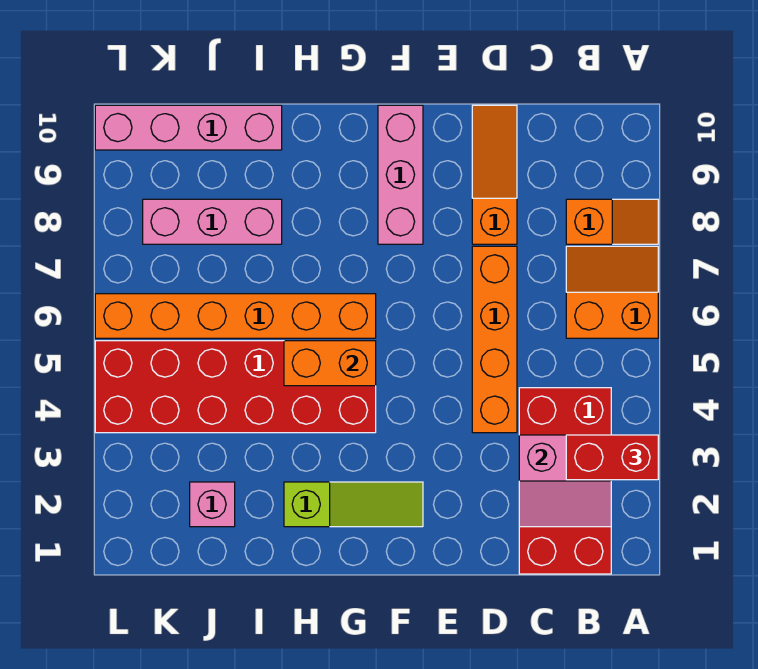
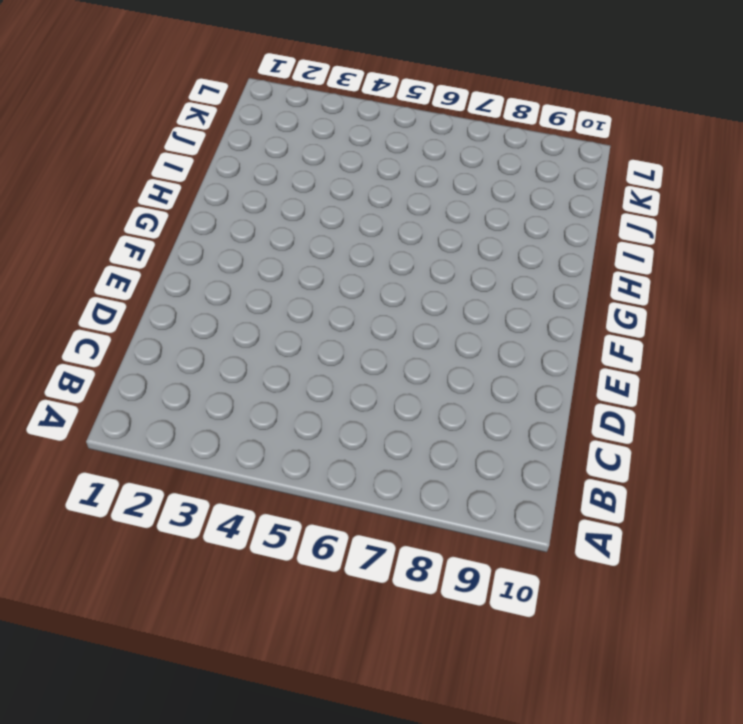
none -> orange slope A6:B7 level 1 top 6
none -> orange slope A8:B8 level 1 top B
none -> red brick B1:C4 level 1

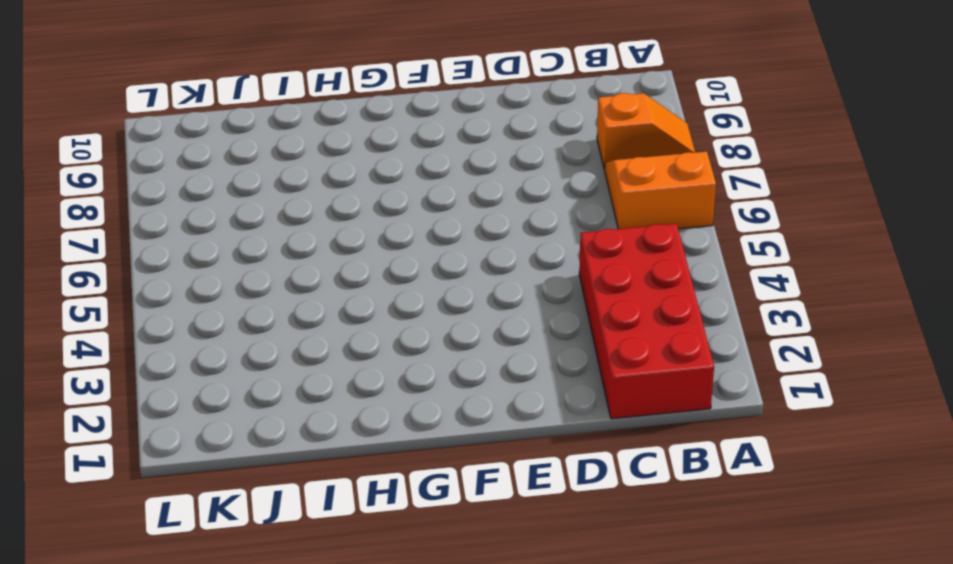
none -> orange brick D4:D7 level 1
none -> orange slope D8:D10 level 1 top 8
none -> lime slope F2:H2 level 1 top H

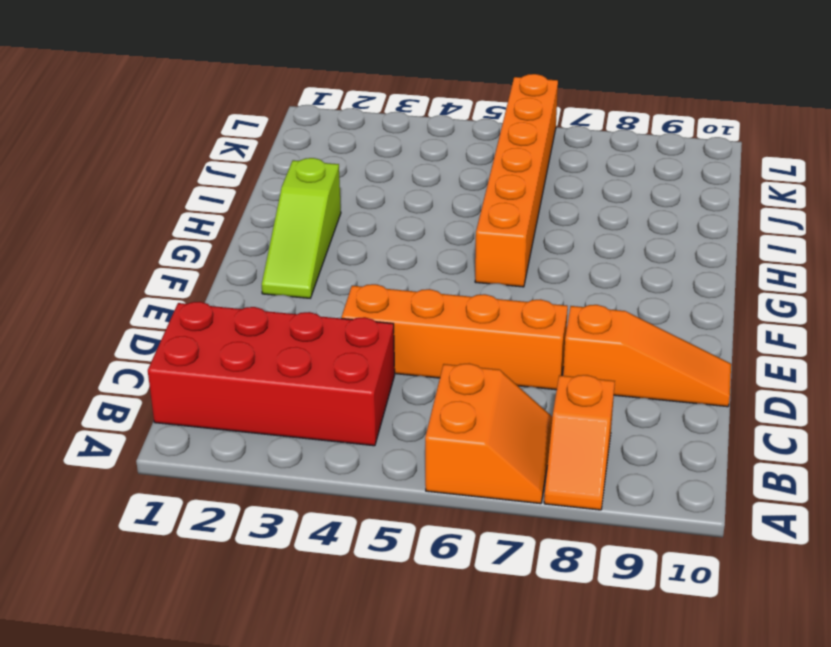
none -> pink brick F8:F10 level 1
none -> red brick G4:L5 level 1
none -> pink brick I8:K8 level 1

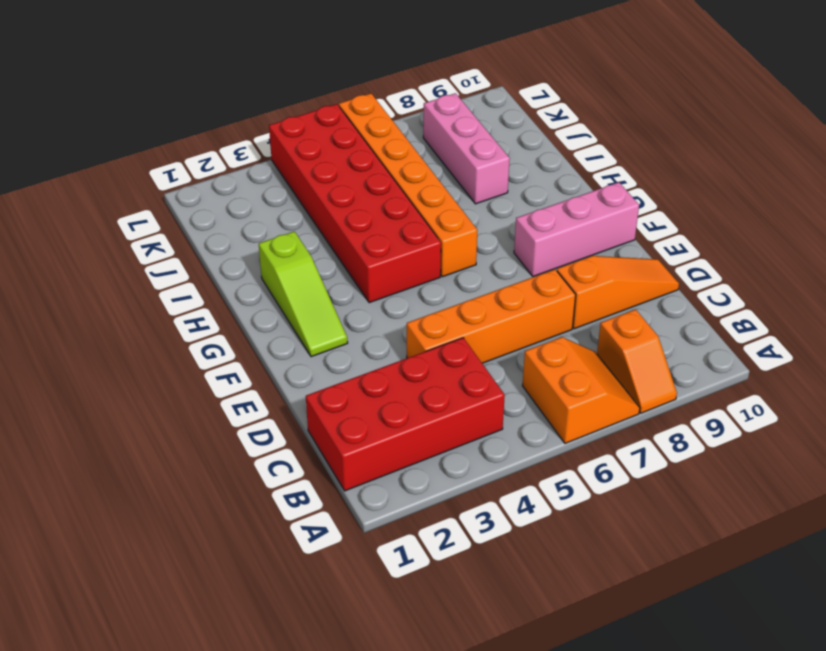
none -> pink brick I10:L10 level 1
none -> pink brick J2 level 1
none -> pink slope B2:C3 level 2 top 3

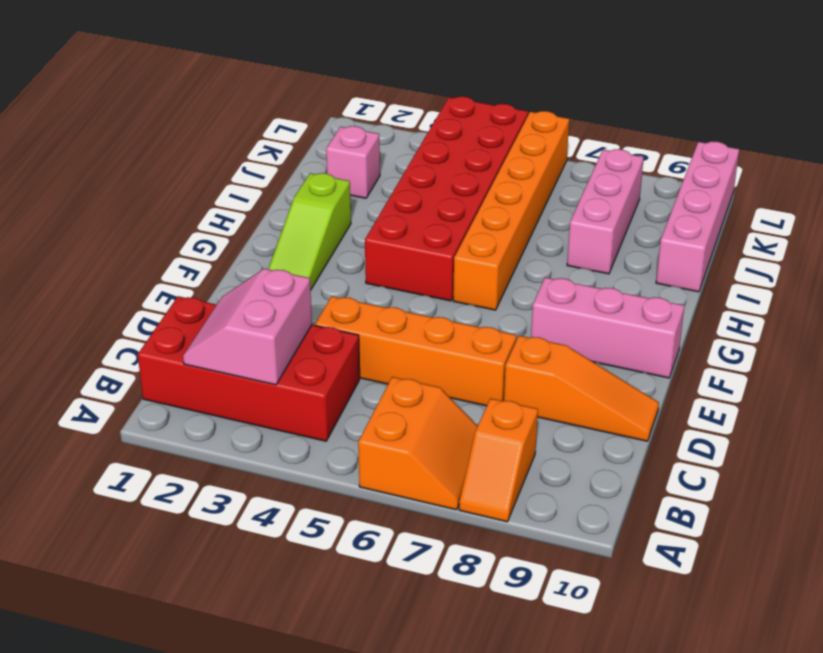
none -> orange brick G5:H5 level 2
none -> red brick A3:B3 level 3

